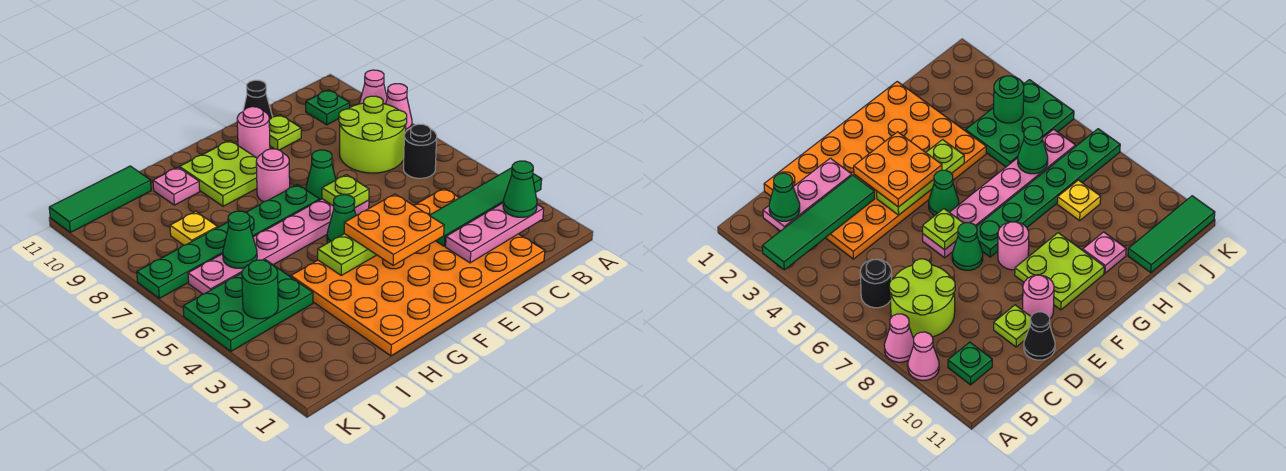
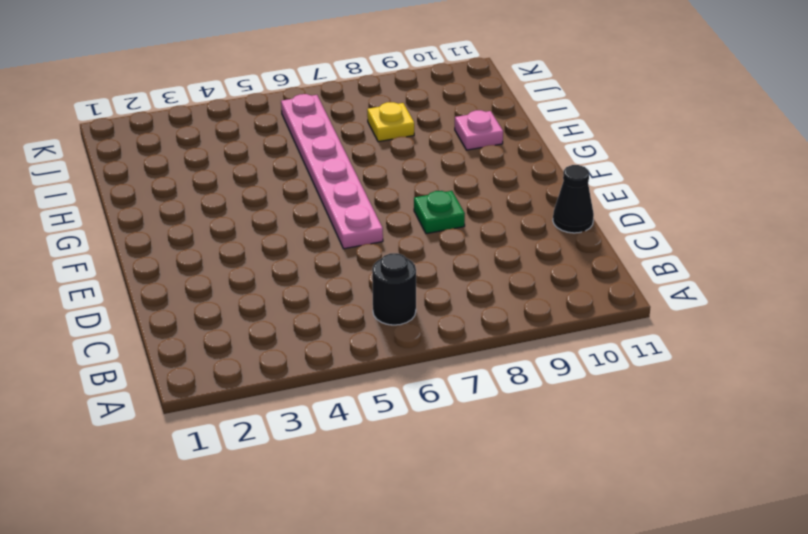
green plate E8 level 1 -> green plate B10 level 1
none -> pink cone A8 level 1
none -> pink cone A9 level 1
none -> lime round brick B7:C8 level 1

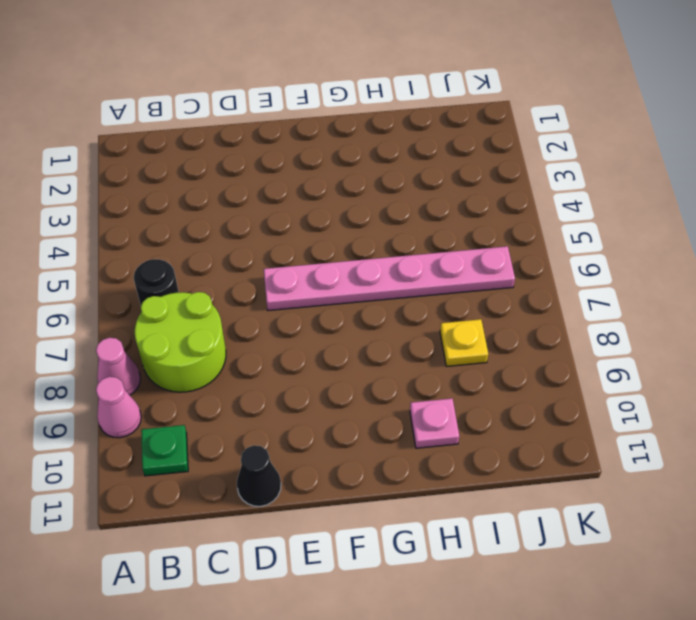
none -> orange plate C1:H4 level 1
none -> lime plate D10 level 1
none -> green cone E7 level 1

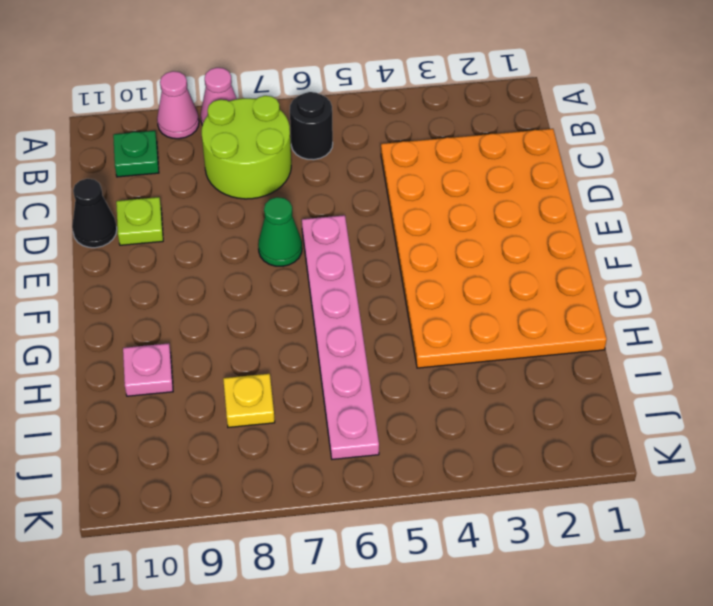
none -> pink round brick E10 level 1
none -> green cone F5 level 1
none -> green plate F7:K7 level 1

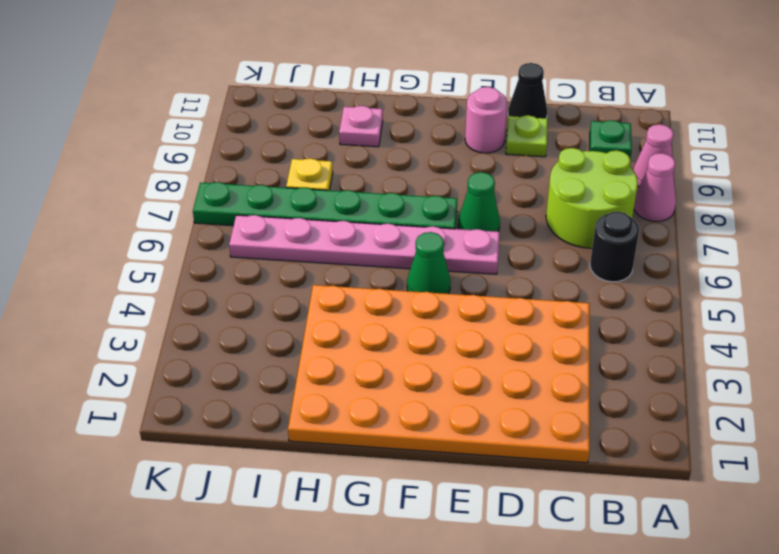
none -> pink round brick F8 level 1
none -> lime plate F9:G10 level 1
none -> green plate I4:K5 level 1

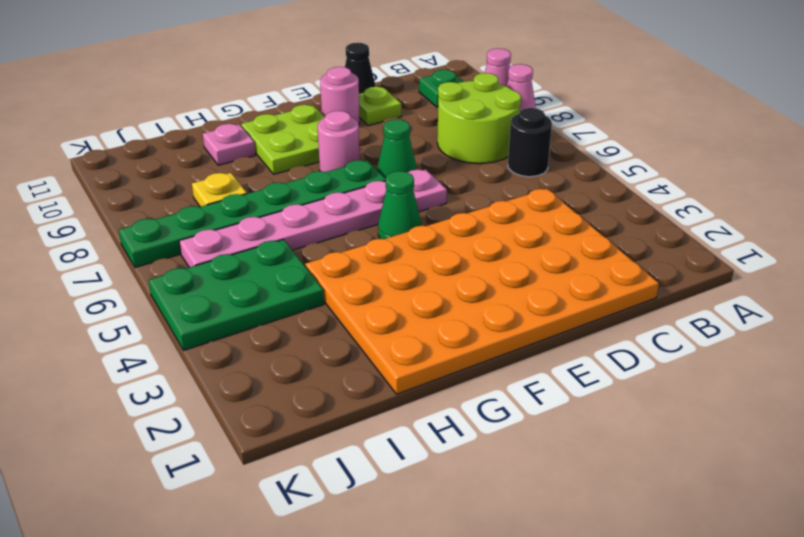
none -> green tile I11:K11 level 1
none -> green tile A3:D3 level 2
none -> pink plate B2:D2 level 2

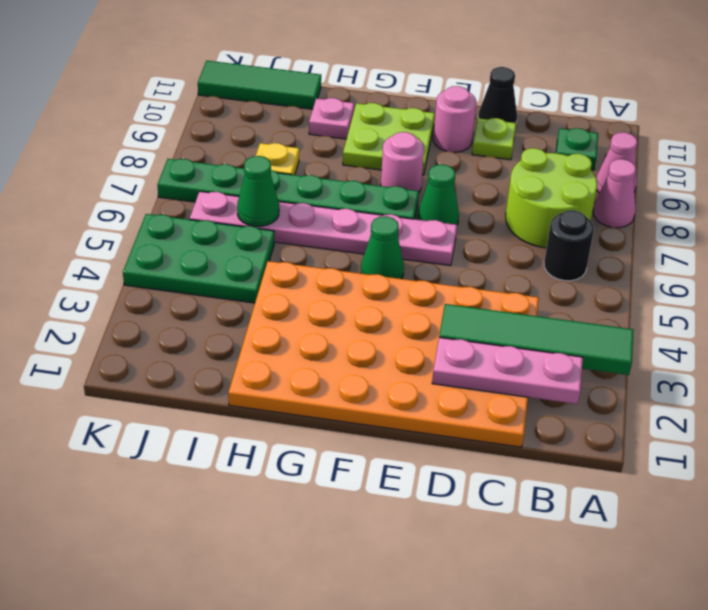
none -> lime plate E4:G4 level 2
none -> lime plate E6 level 2
none -> green round brick J4 level 2

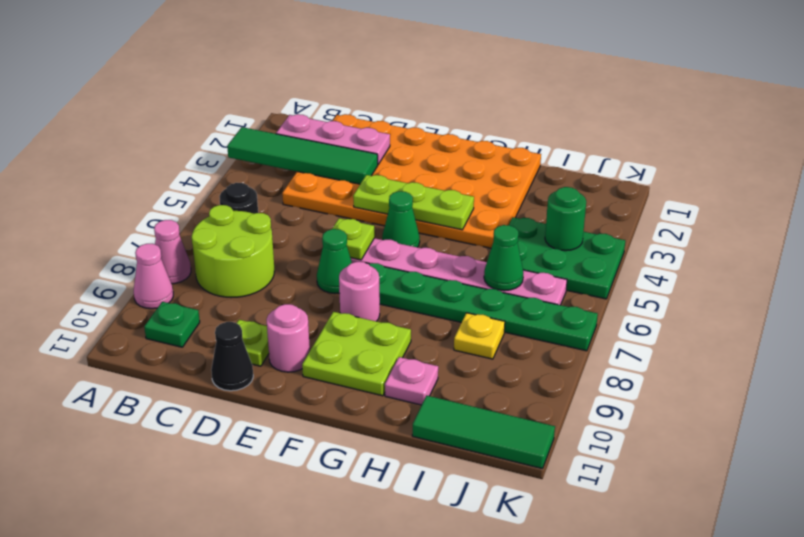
none -> green cone B2 level 3
none -> orange plate E3:F4 level 3

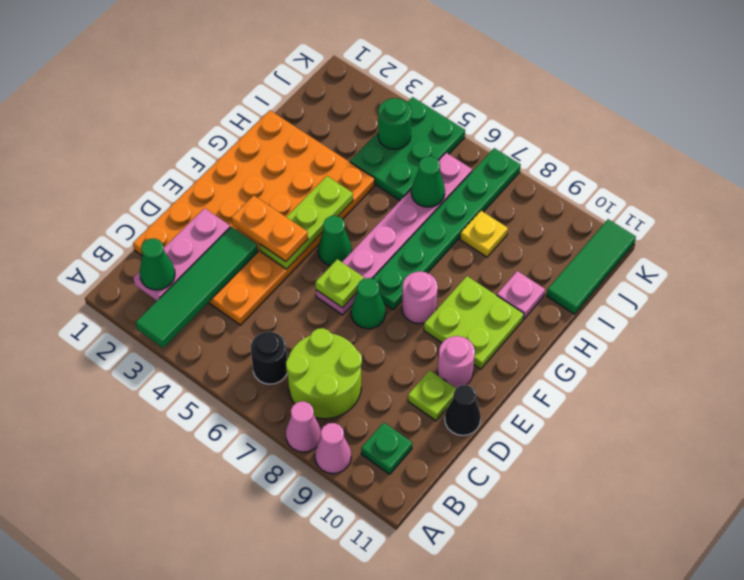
orange plate E3:E4 level 3 -> orange plate E3:F4 level 3

